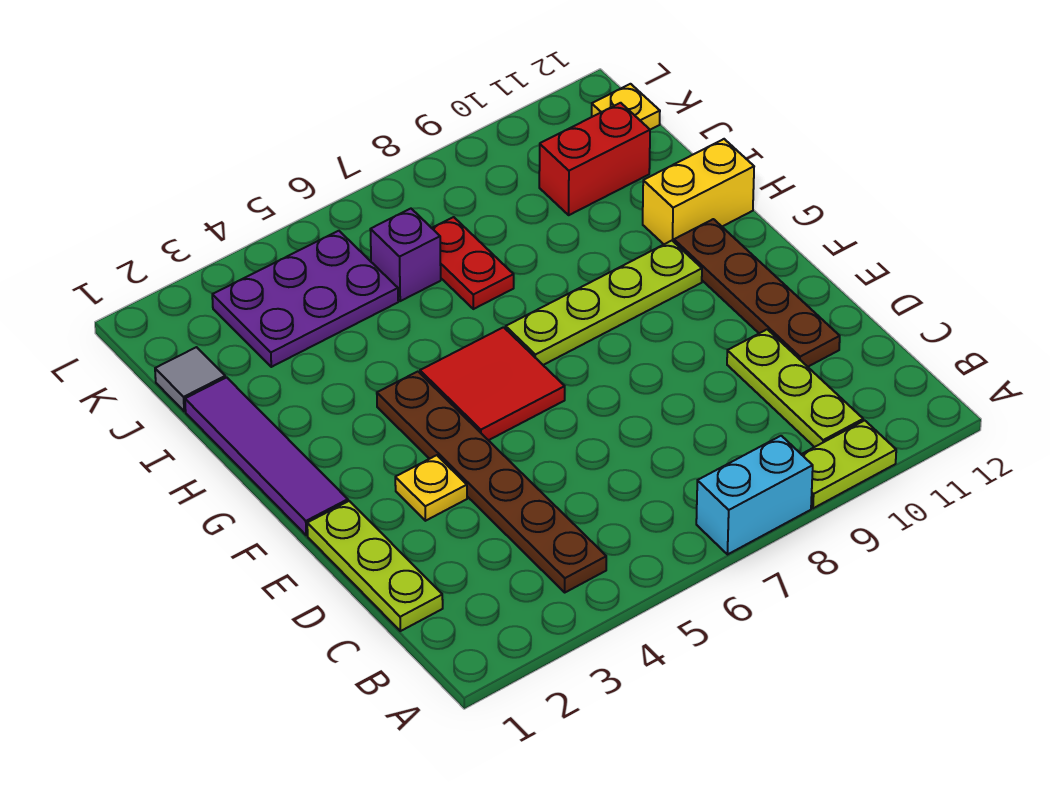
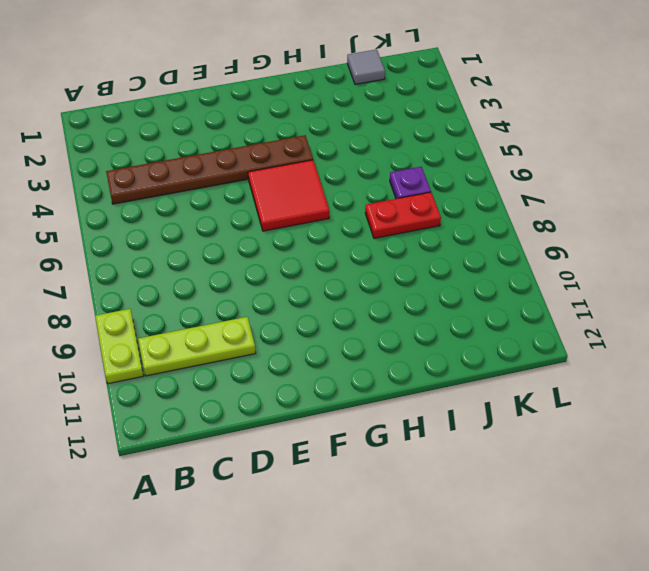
purple plate J6 level 1 -> purple brick J6 level 1
none -> cyan brick A7:A8 level 1
none -> lime plate C1:E1 level 1
none -> brown plate D11:G11 level 1

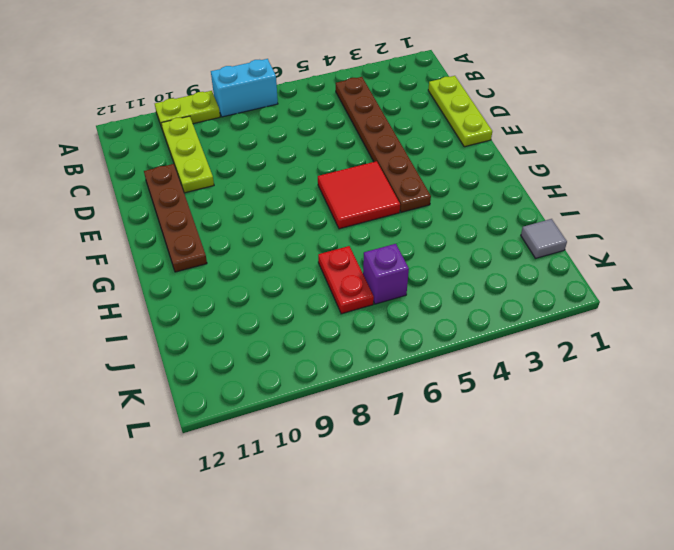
none -> yellow plate E3 level 1
none -> purple tile F1:I1 level 1
none -> lime plate G7:G10 level 1

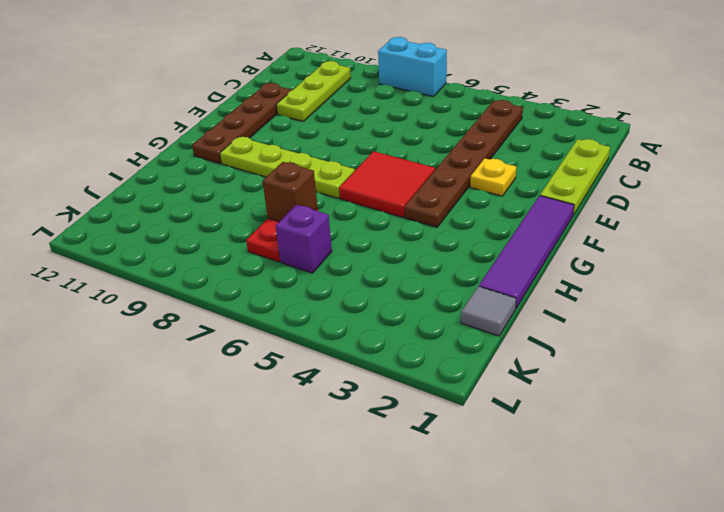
brown brick I7 level 2 -> none
none -> lime plate A9:A10 level 1
none -> yellow brick H11:H12 level 1
none -> purple plate J3:K5 level 1

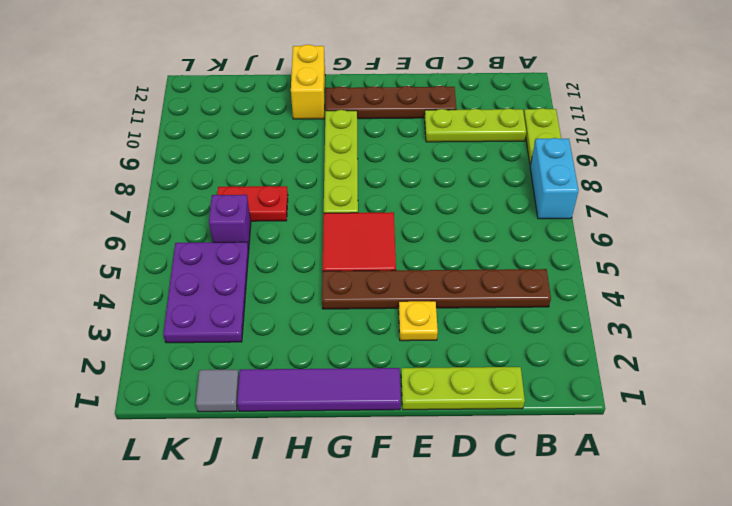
none -> red brick J10:J11 level 1
none -> yellow plate K12 level 1

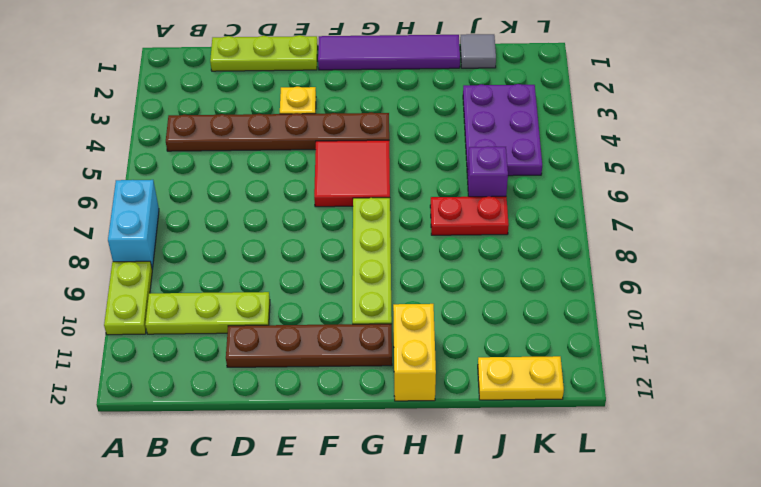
yellow plate J12:K12 level 1 -> yellow plate K12 level 1
none -> red brick J10:J11 level 1

